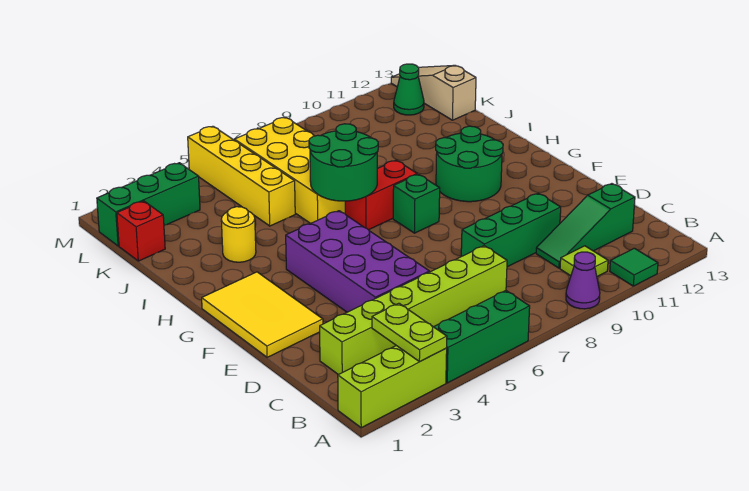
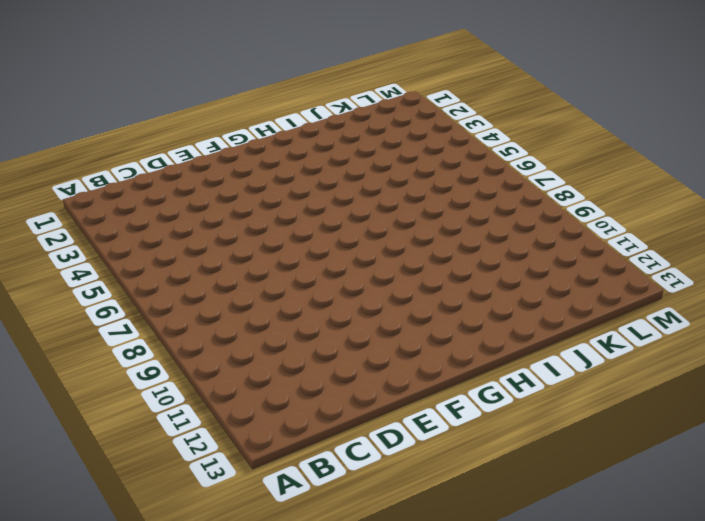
none -> lime brick A1:A3 level 1
none -> green brick A4:A6 level 1
none -> purple cone A9 level 1

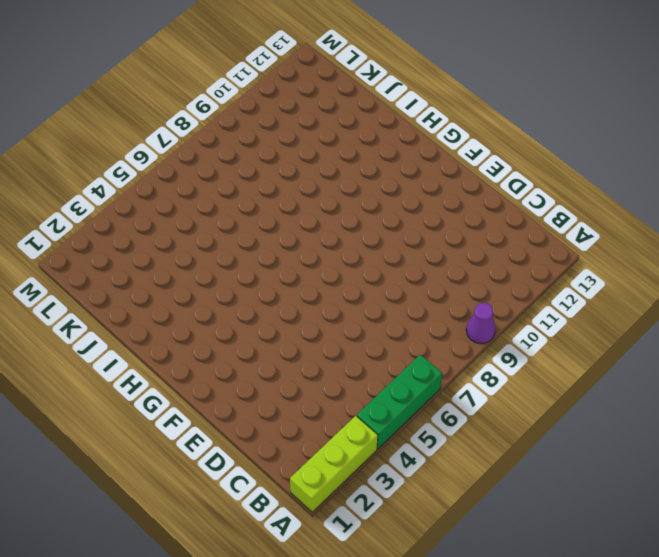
none -> green tile A11 level 1
none -> lime tile B10 level 1
none -> lime brick C2:C7 level 1

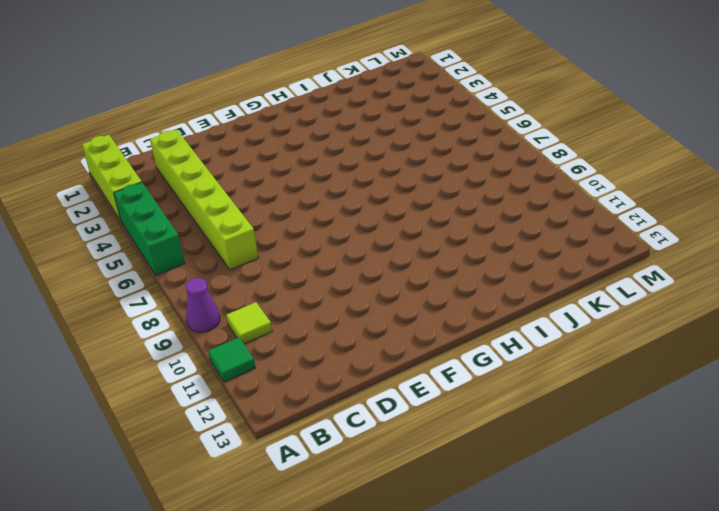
none -> green slope C10:C12 level 1 top 12
none -> purple brick D4:G5 level 1
none -> green brick D8:D10 level 1

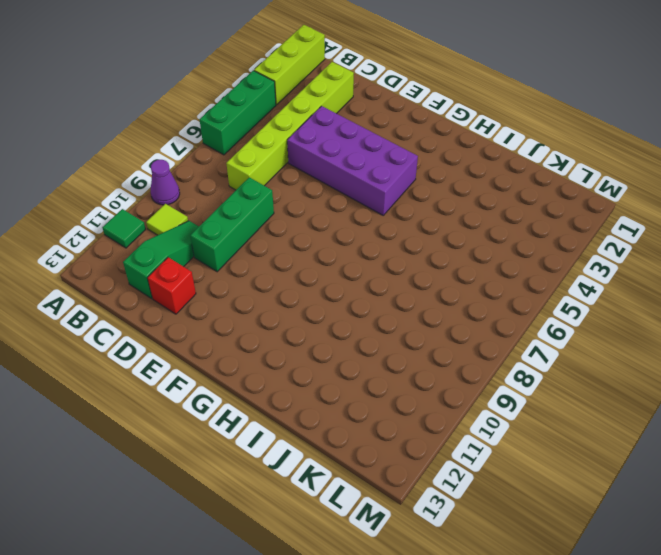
red brick D12 level 1 -> red brick K1 level 1
none -> yellow tile E1:G2 level 1
none -> green brick G8 level 1
none -> green round brick G10:H11 level 1

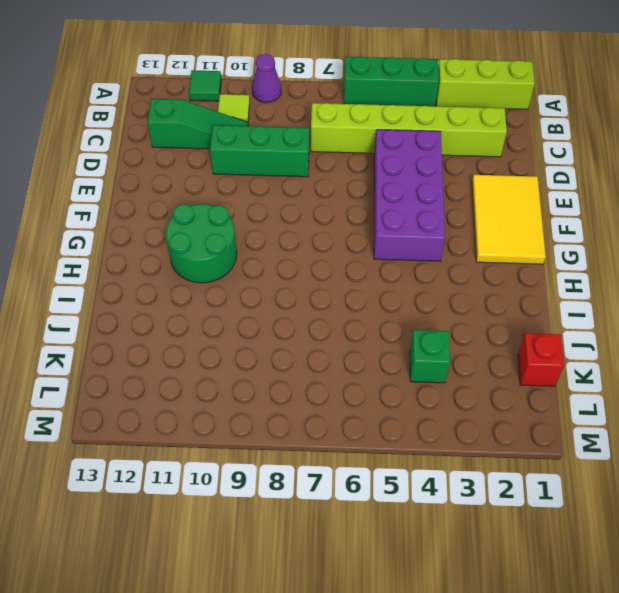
green brick K4 level 1 -> green brick G8 level 1
none -> red brick H7:H8 level 1
none -> yellow round brick I3 level 1
none -> yellow brick I6:L7 level 1

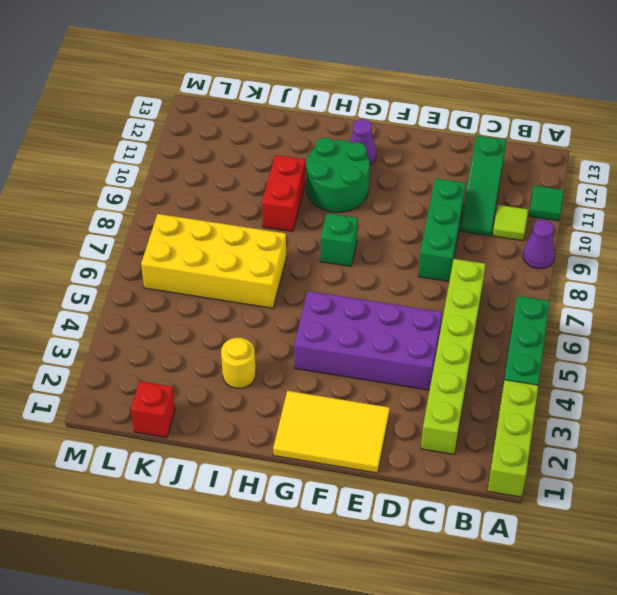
purple cone G12 level 1 -> none
red brick I9:I10 level 1 -> red brick H7:H8 level 1
none -> yellow brick J5:M5 level 1
none -> tan slope K13:M13 level 1 top K
none -> green brick L1:L3 level 1

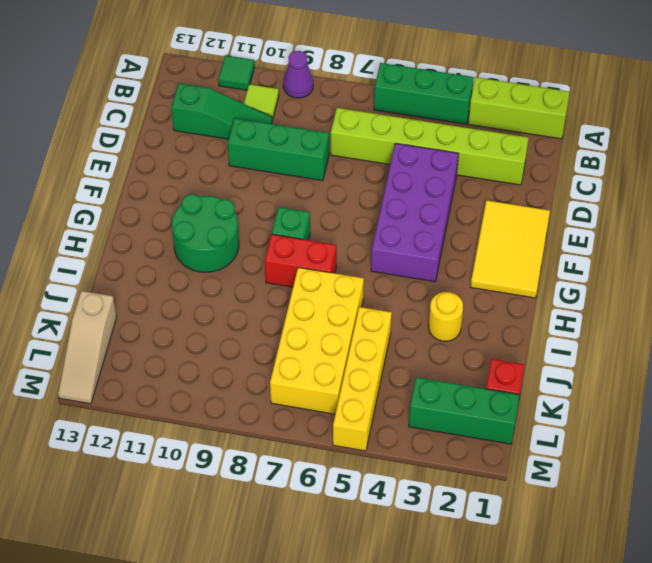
none -> green cone L12 level 1
none -> lime plate A3:B3 level 2
none -> green round brick H6:I7 level 2

